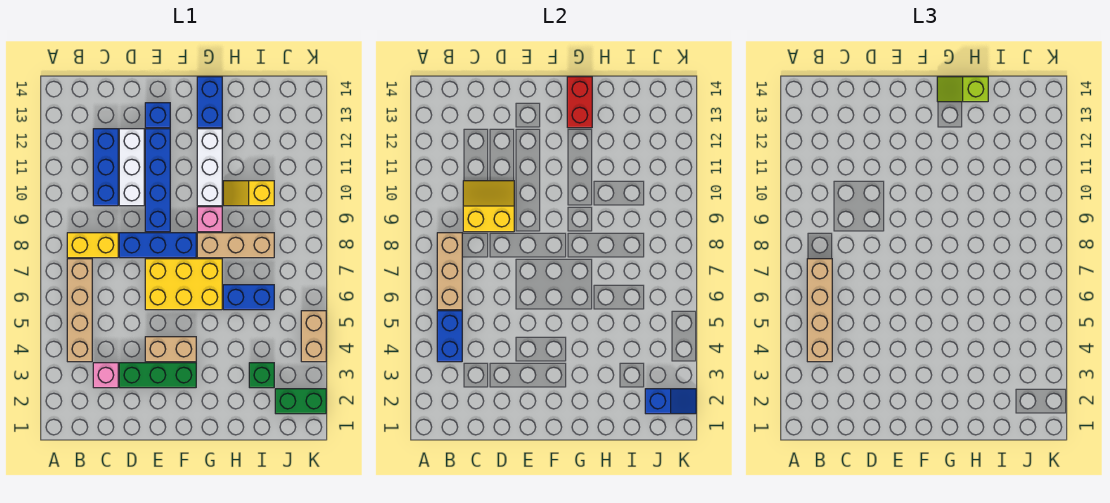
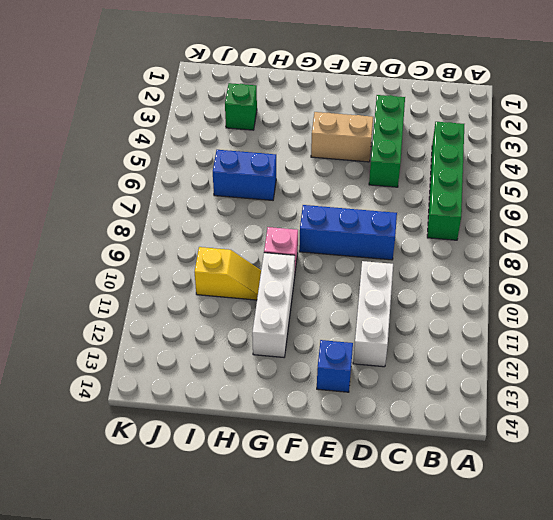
green brick B4:B7 level 1 -> tan brick B4:B7 level 1
green brick D3:D5 level 1 -> green brick D3:F3 level 1
none -> yellow brick B8:C8 level 1
none -> pink brick C3 level 1
none -> blue brick C10:C12 level 1

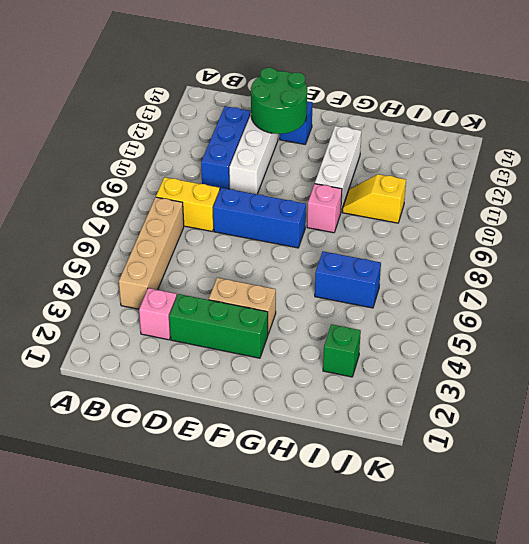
green round brick D12:E13 level 2 -> none
none -> yellow brick E6:G7 level 1
none -> blue brick E9:E12 level 1
none -> tan brick G8:I8 level 1

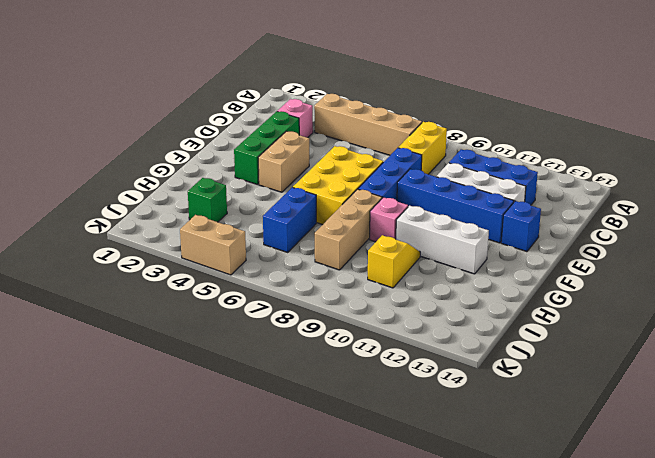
none -> blue brick G13:G14 level 1
none -> green brick J2:K2 level 1
none -> blue brick B4:B5 level 2

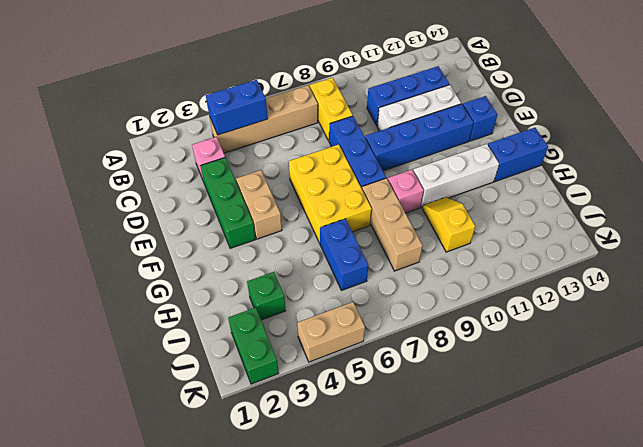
none -> tan brick B6:B8 level 2
none -> yellow slope C9:D10 level 2 top 9
none -> red brick G13:G14 level 2

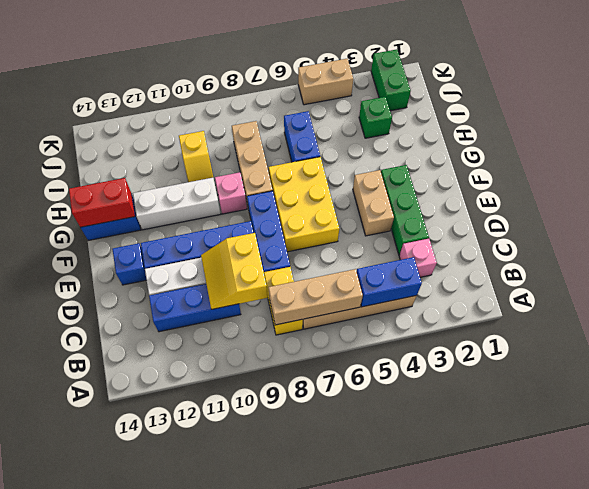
none -> blue slope J2:K2 level 2 top J
none -> tan brick B4:B7 level 3
none -> lime slope G14:H14 level 3 top H

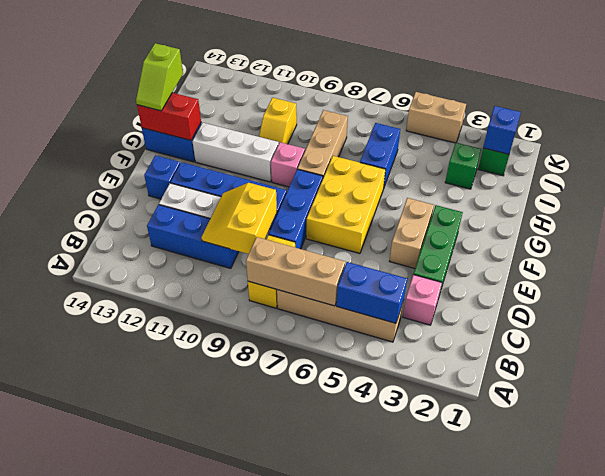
none -> tan brick B4:B7 level 3

